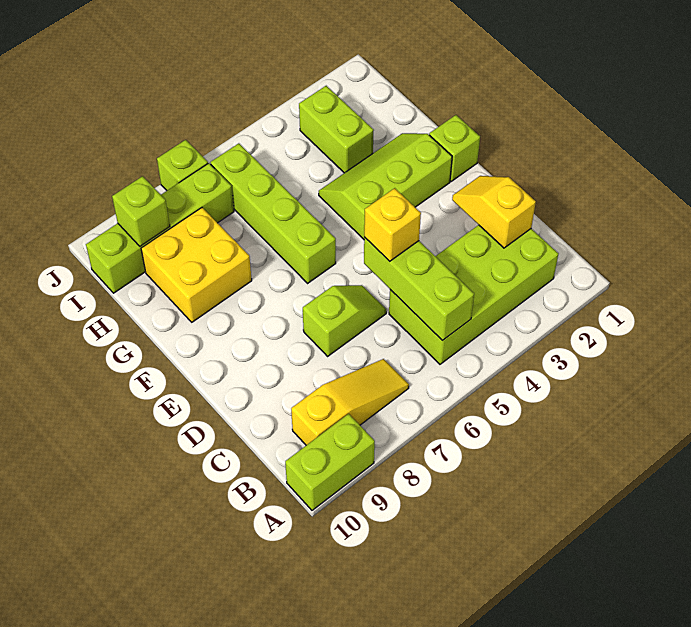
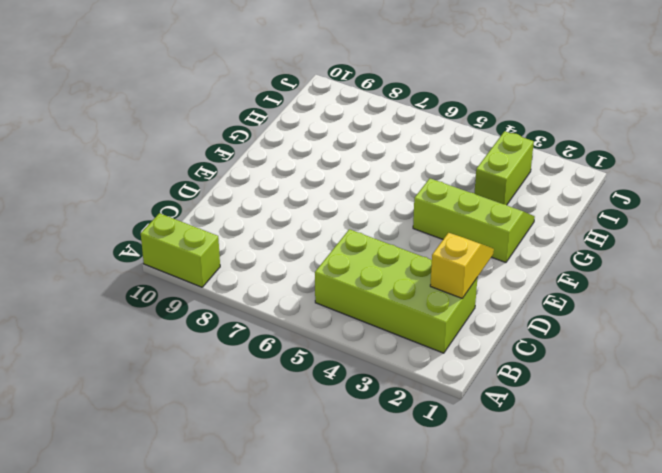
none -> yellow slope B7:B9 level 1 top 9
none -> lime slope D6:D7 level 1 top 7
none -> lime brick F1 level 1

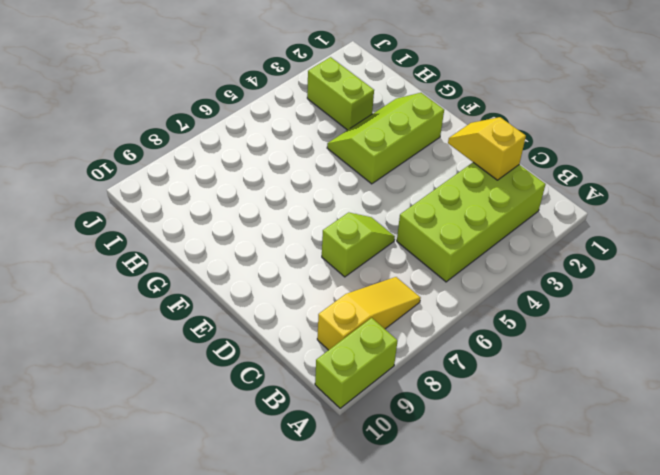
none -> lime brick F1 level 1
none -> lime brick F6:I6 level 1
none -> yellow brick G8:H9 level 1

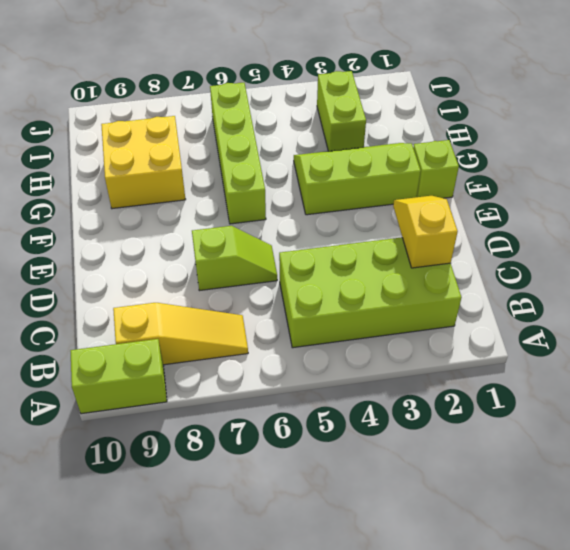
none -> lime brick I7:I10 level 1
none -> lime brick J7 level 1
none -> lime brick B5:D5 level 2

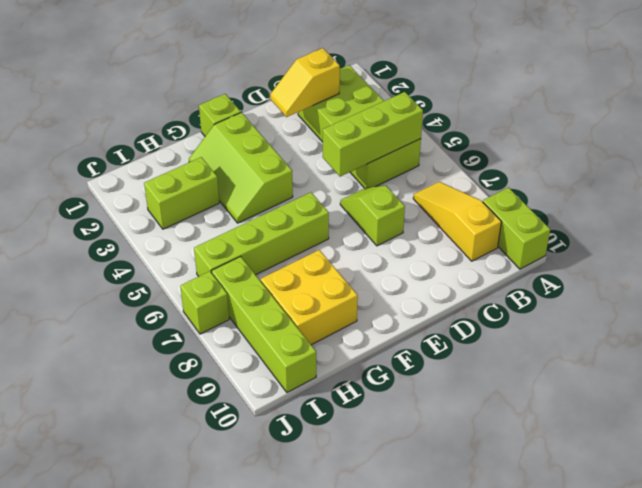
none -> lime brick I9 level 2
none -> yellow brick D5 level 3

